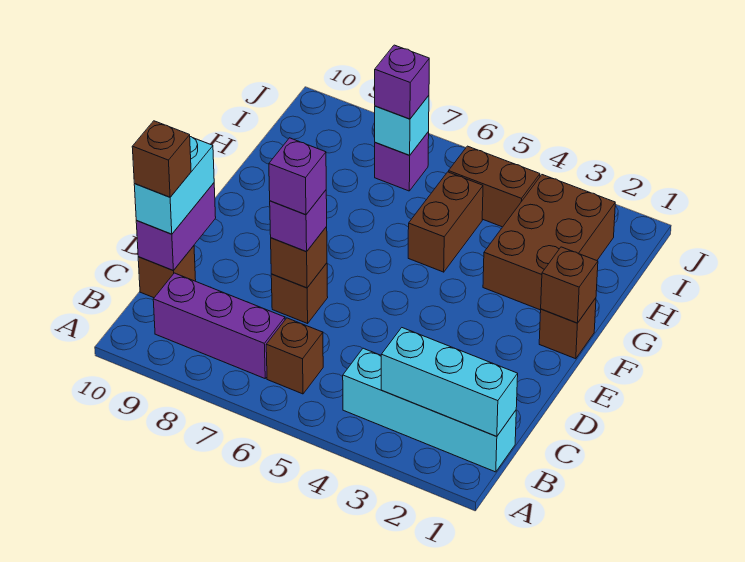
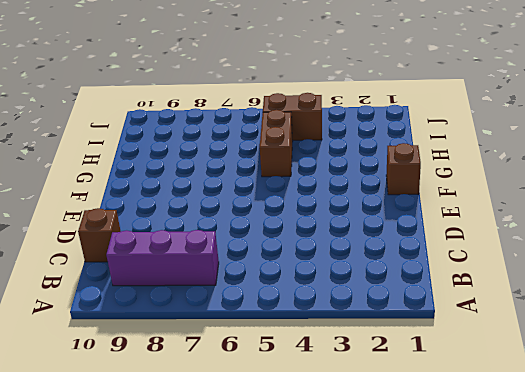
none -> cyan brick B1:B4 level 1
none -> brown brick B6 level 1
none -> brown brick D7 level 1

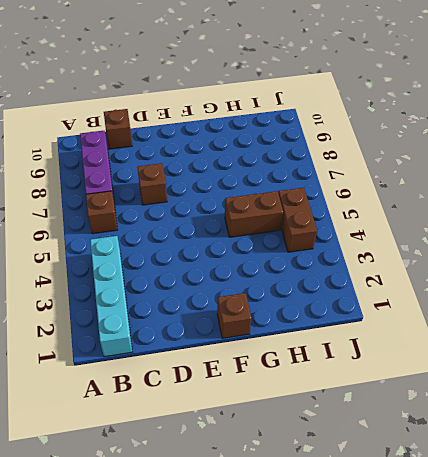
none -> brown brick G2:I3 level 1
none -> purple brick I7 level 1
none -> cyan brick B1:B3 level 2

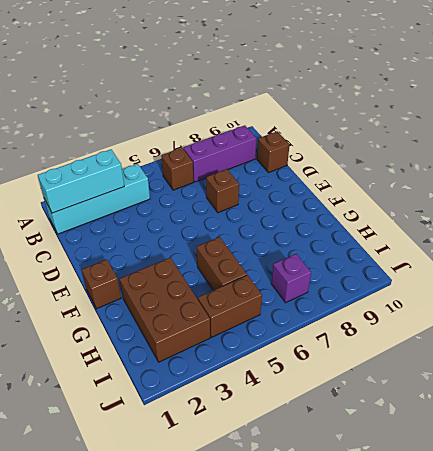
none -> purple brick C10:D10 level 2
none -> brown brick D7 level 2
none -> brown brick F1 level 2

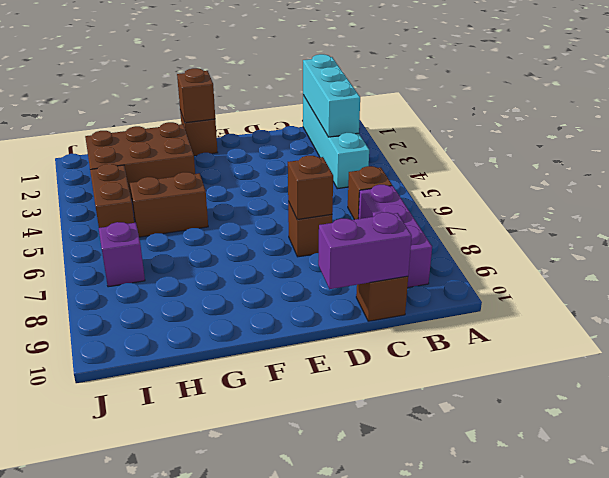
none -> cyan brick I7 level 2
none -> cyan brick C10:D10 level 3
none -> purple brick D7 level 3

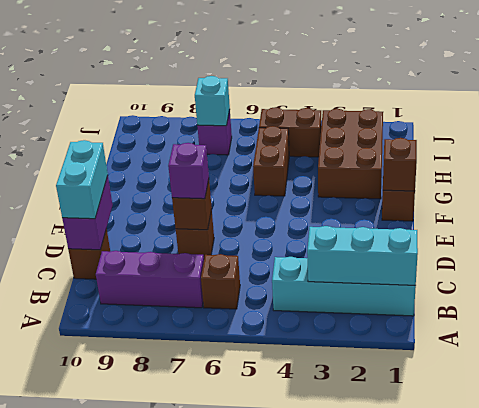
none -> purple brick I7 level 3
none -> brown brick C10 level 4
none -> purple brick D7 level 4

